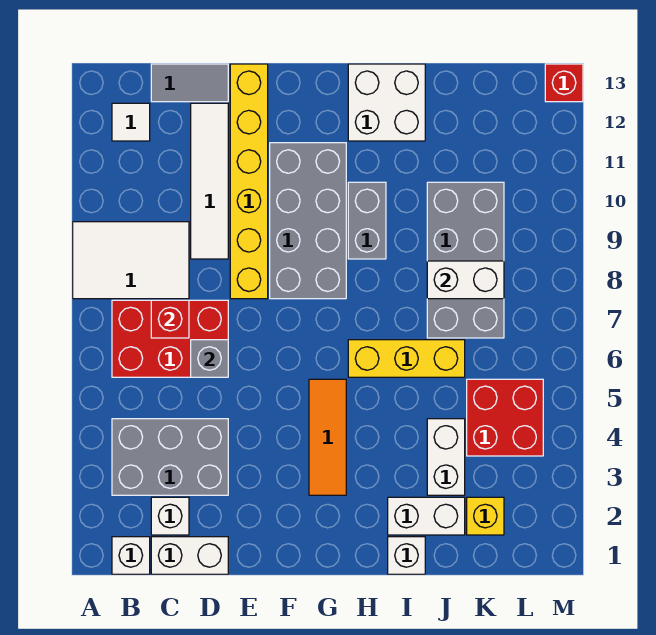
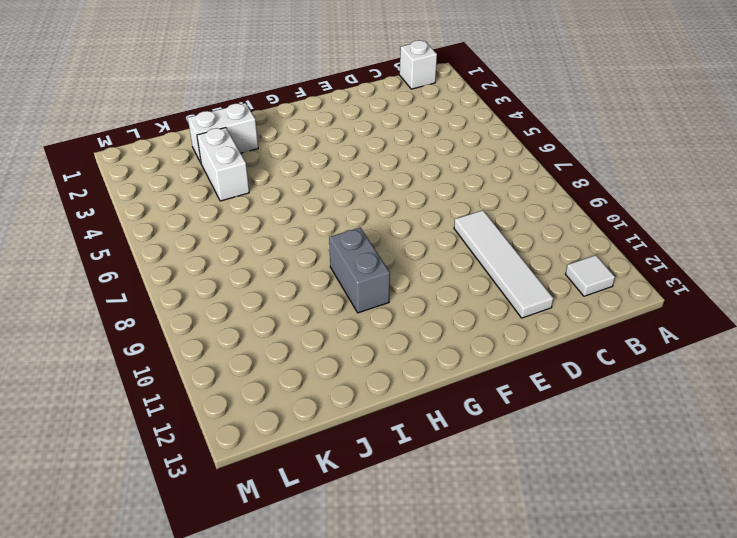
none -> white tile A8:C9 level 1
none -> grey brick B3:D4 level 1
none -> red brick B6:D7 level 1

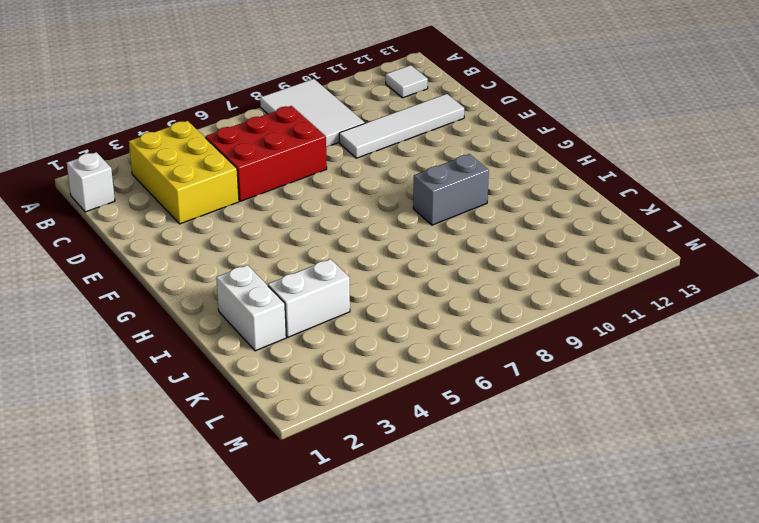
yellow brick B3:D4 level 1 -> grey brick B3:D4 level 1
red brick C5:D7 level 1 -> red brick B6:D7 level 1
none -> white brick C1:D1 level 1
none -> white brick C2 level 1
none -> grey tile C13:D13 level 1

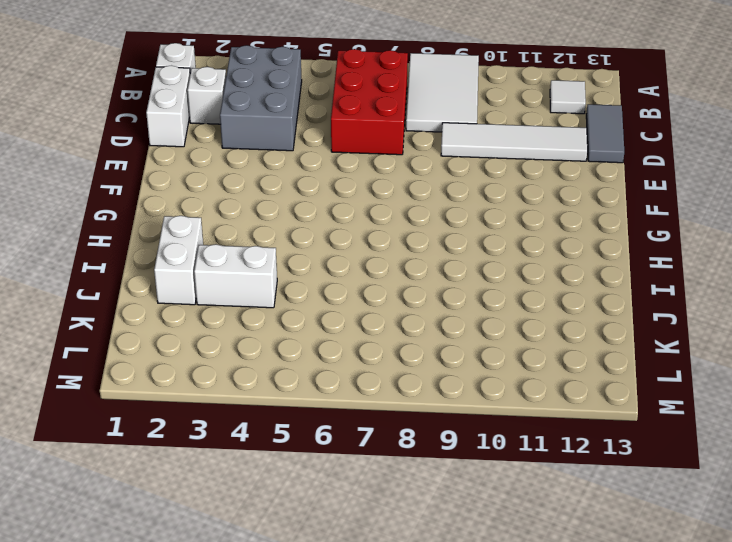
none -> yellow brick E8:E13 level 1
none -> grey brick F8:G11 level 1
none -> orange tile G3:G5 level 1

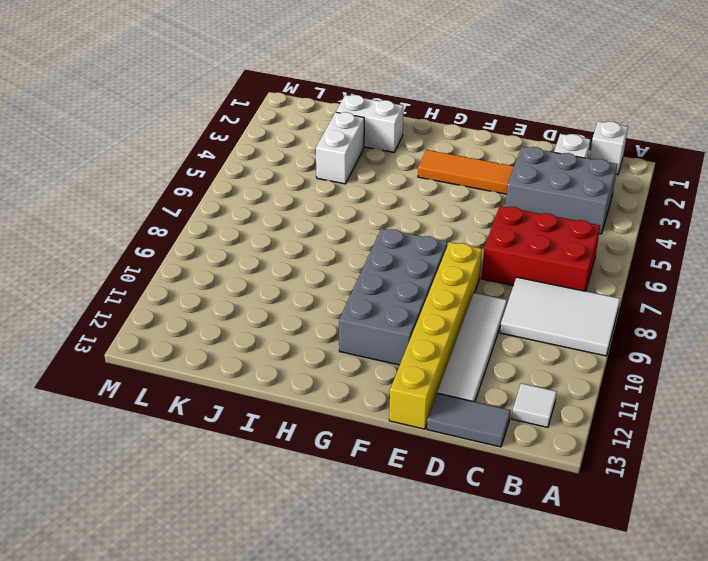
orange tile E3:G3 level 1 -> orange tile G3:G5 level 1
none -> white brick C1:D1 level 1
none -> yellow brick H6:J6 level 1
none -> grey brick H9:H10 level 1

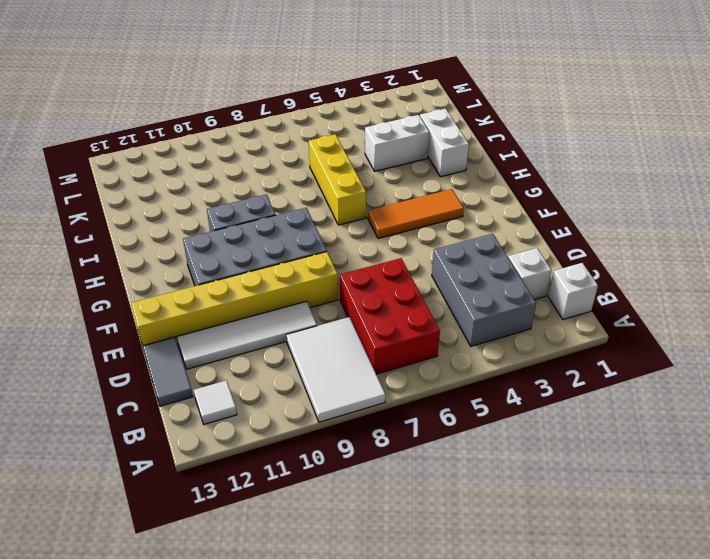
none -> white brick C1:D1 level 1
none -> white brick H12:I13 level 1
none -> white brick I1 level 1

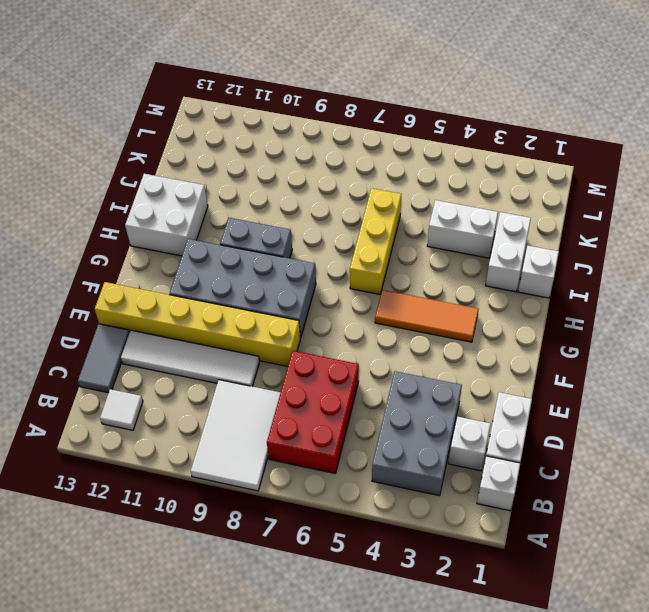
none -> grey brick J7:K10 level 1
none -> yellow brick K2 level 1
none -> red brick K4:L5 level 1

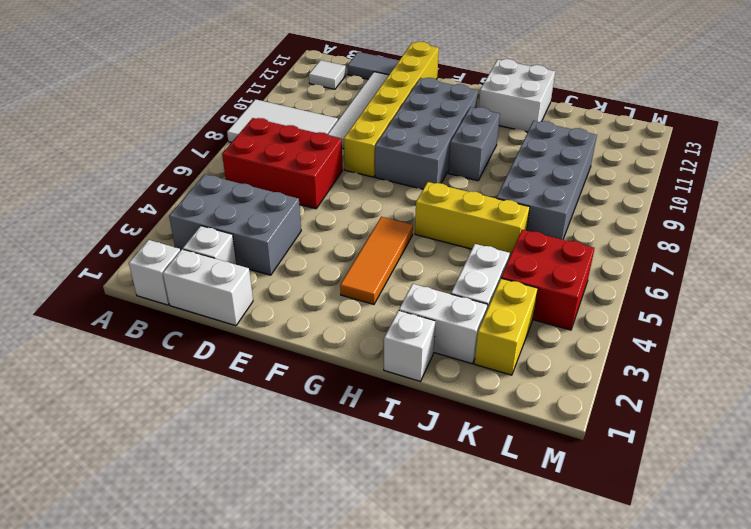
yellow brick K2:K3 level 1 -> yellow brick K2 level 1
none -> red brick M13 level 1
none -> red brick C7 level 2
none -> grey brick D6 level 2

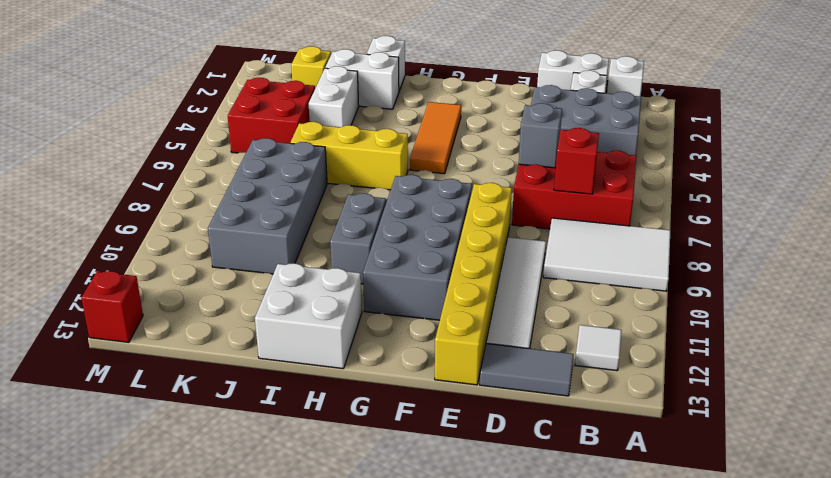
none -> white brick J8:K8 level 2

